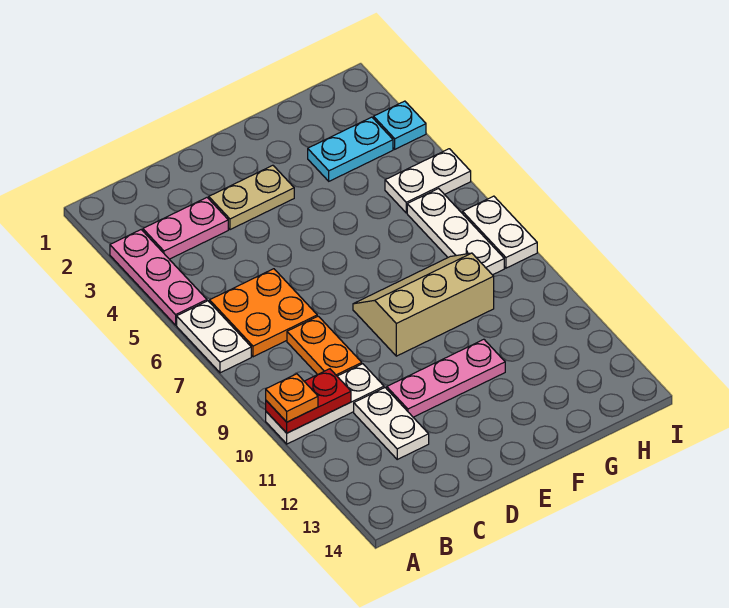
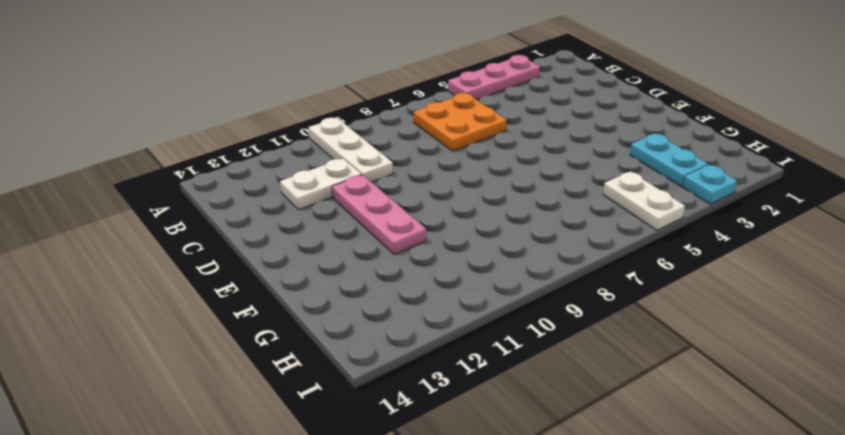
none -> white plate A6:A7 level 1
none -> pink plate B3:C3 level 1
none -> orange plate C8:C9 level 1

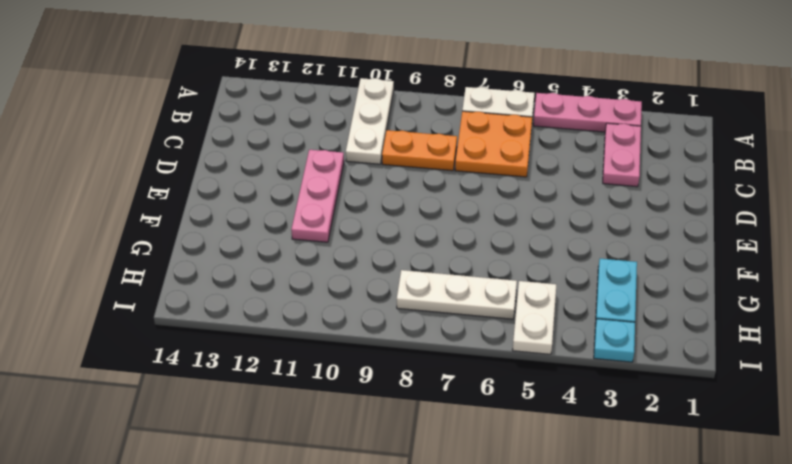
none -> white plate C11:C12 level 1
none -> tan plate D3:E3 level 1
none -> tan slope E8:G9 level 1 top 9

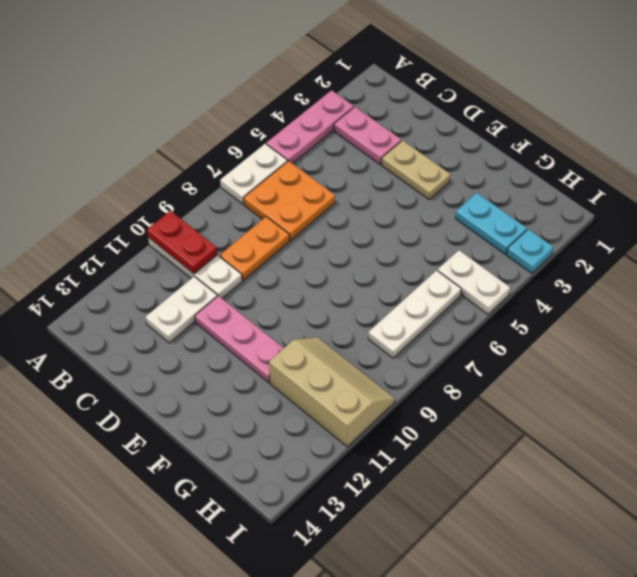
tan slope G10:I11 level 1 top 11 -> tan slope E8:G9 level 1 top 9
none -> white plate I7:I8 level 1
none -> orange plate A10 level 3

